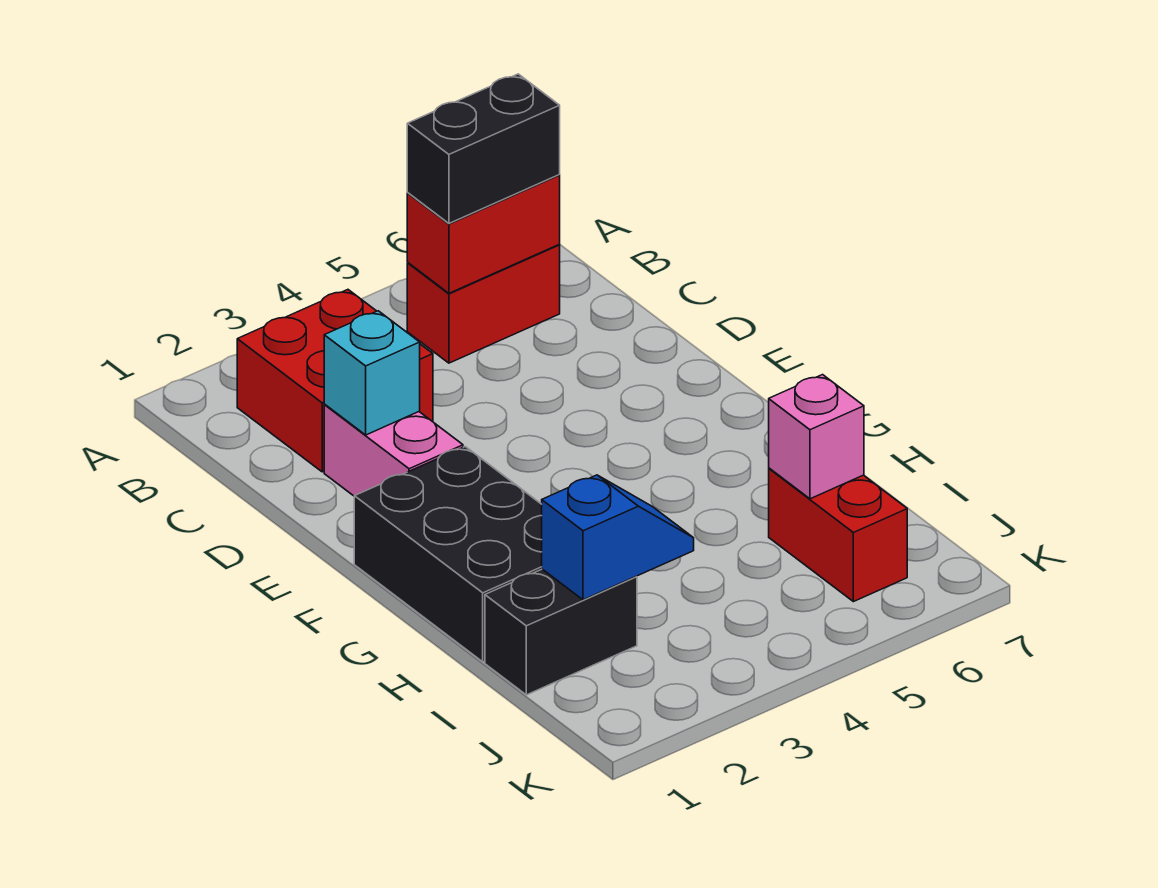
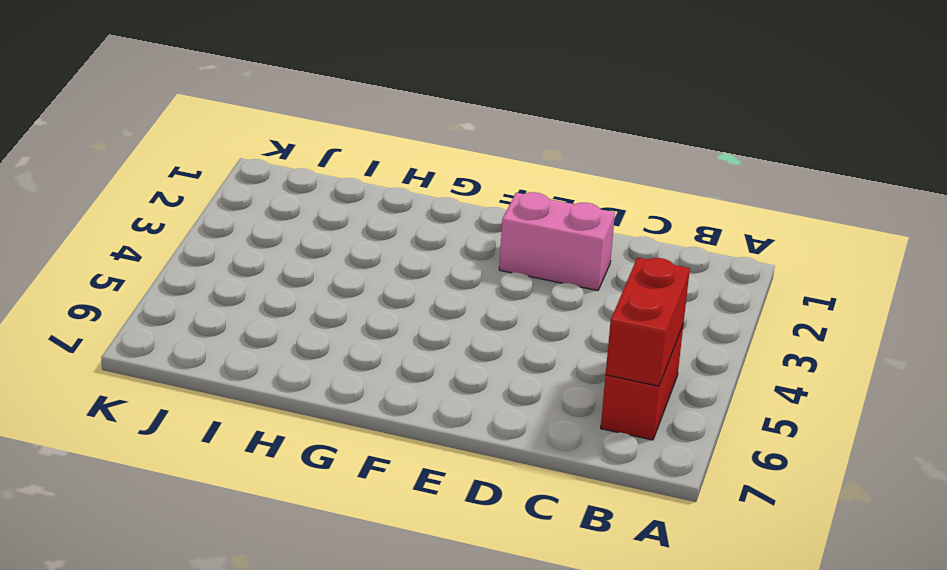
none -> red brick B2:C3 level 1
none -> black brick F1:H2 level 1

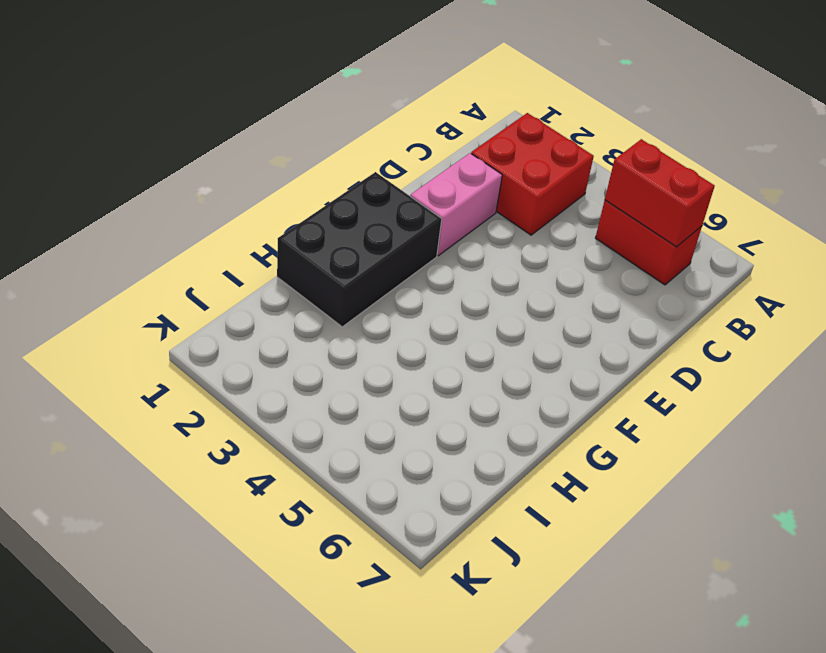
none -> black brick I1:I2 level 1
none -> red brick I6:J6 level 1

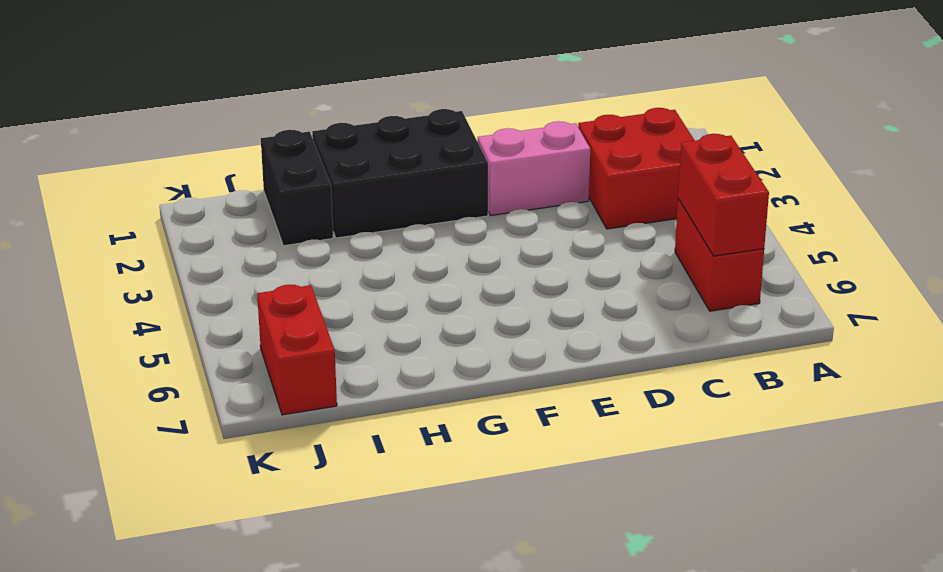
red brick J6:J7 level 1 -> red brick I6:J6 level 1
none -> cyan brick D2 level 2
none -> blue slope I2:I3 level 2 top 2

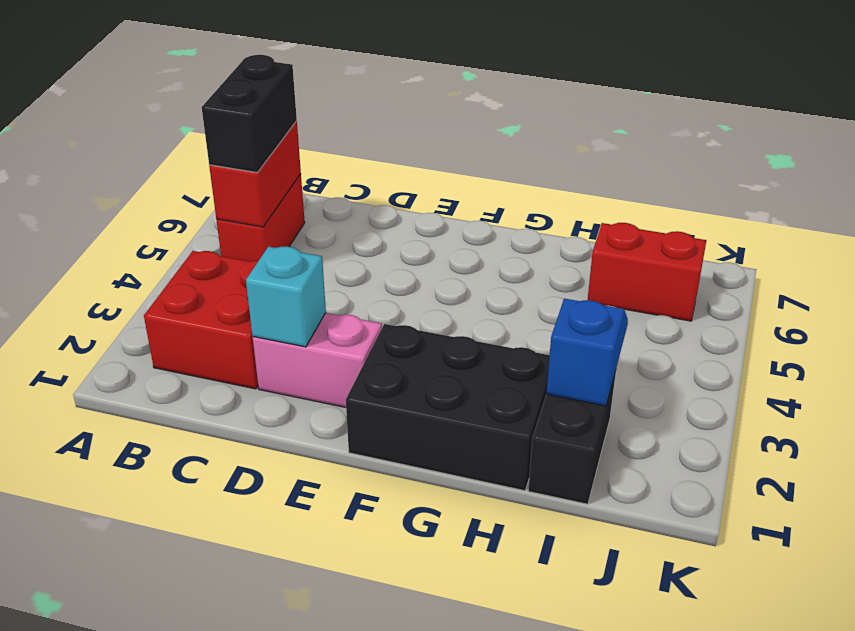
none -> pink brick I6 level 2

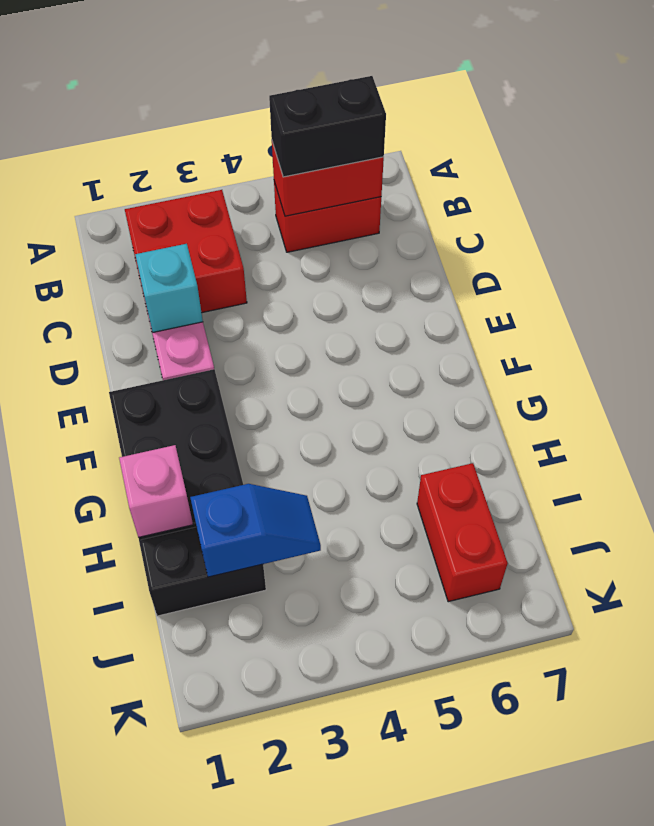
pink brick H1 level 2 -> pink brick I6 level 2

